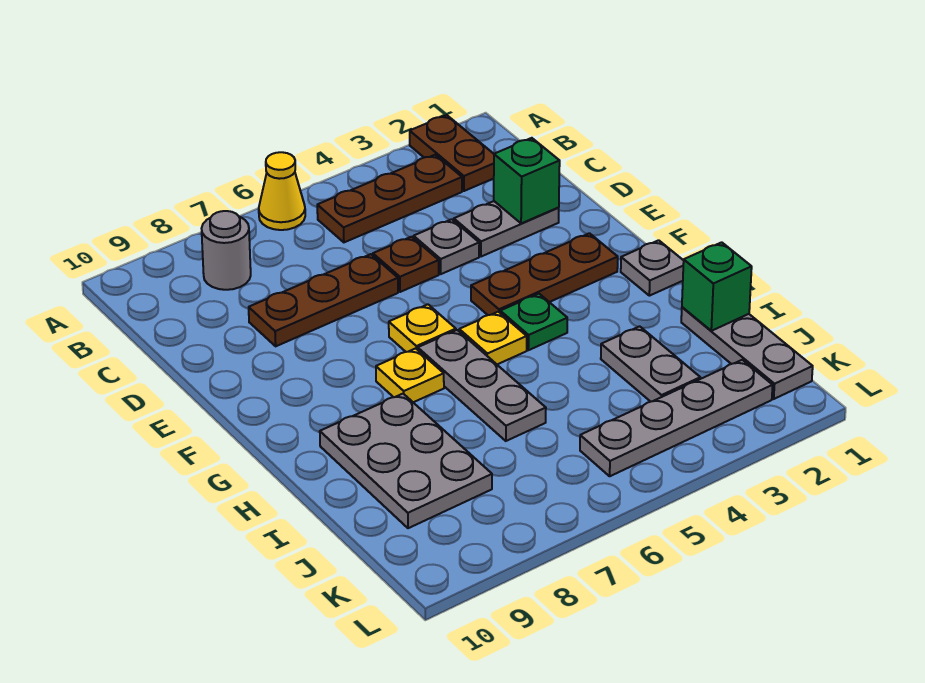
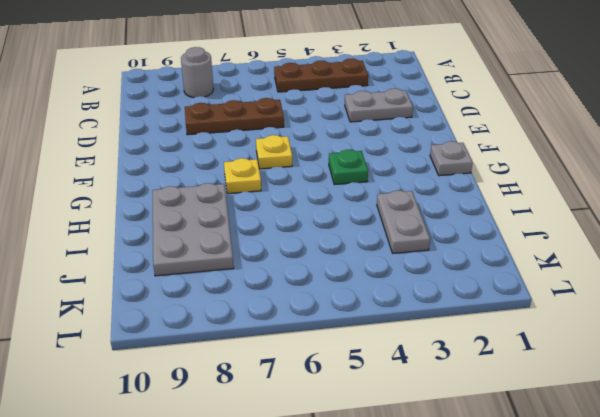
none -> brown plate A2:B2 level 1
none -> yellow cone A6 level 1
none -> grey plate D4 level 1

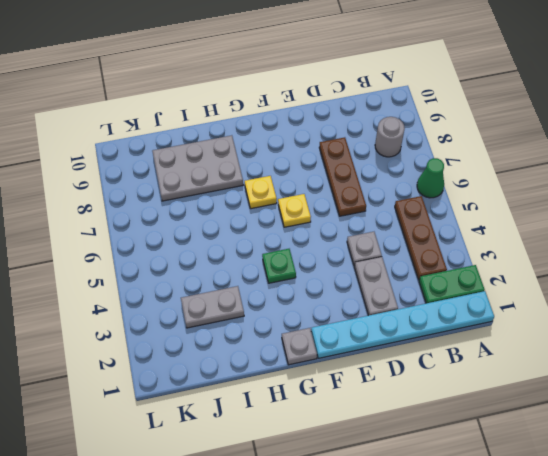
cyan plate A1:F1 level 1 -> none
green plate A2:B2 level 1 -> brown plate A2:B2 level 1
green cone A6 level 1 -> yellow cone A6 level 1
none -> brown plate D5 level 1
none -> brown plate F2:F4 level 1
none -> yellow plate G5 level 1

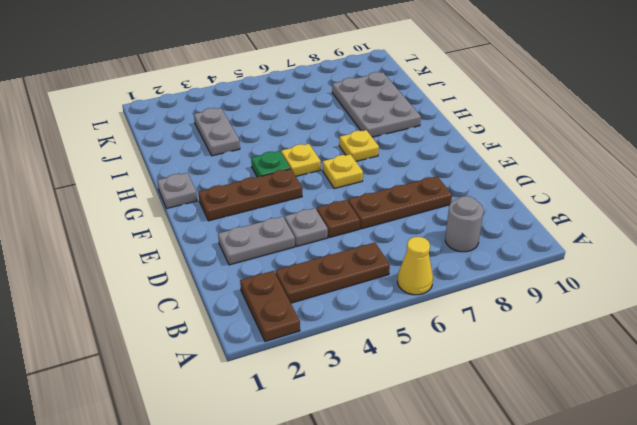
none -> grey plate G6:I6 level 1
none -> grey plate I1:K1 level 1
none -> grey plate K2:K5 level 1

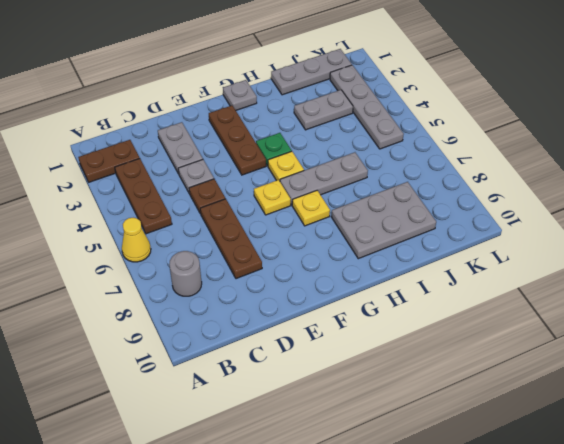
none -> green brick D2 level 2
none -> green brick I1 level 2

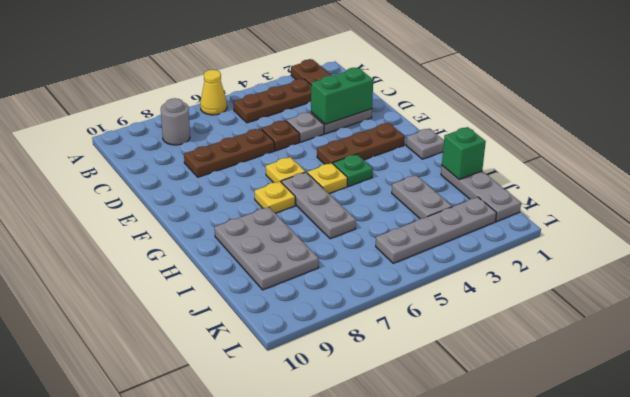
green brick D2:D3 level 2 -> green brick D2 level 2

